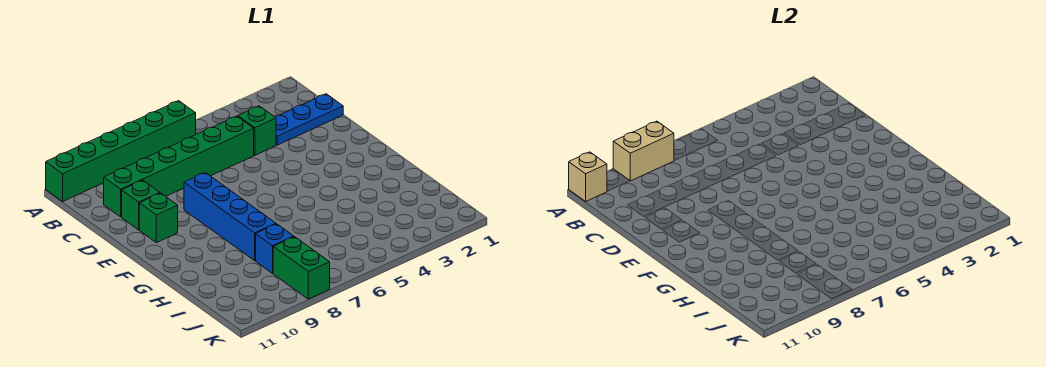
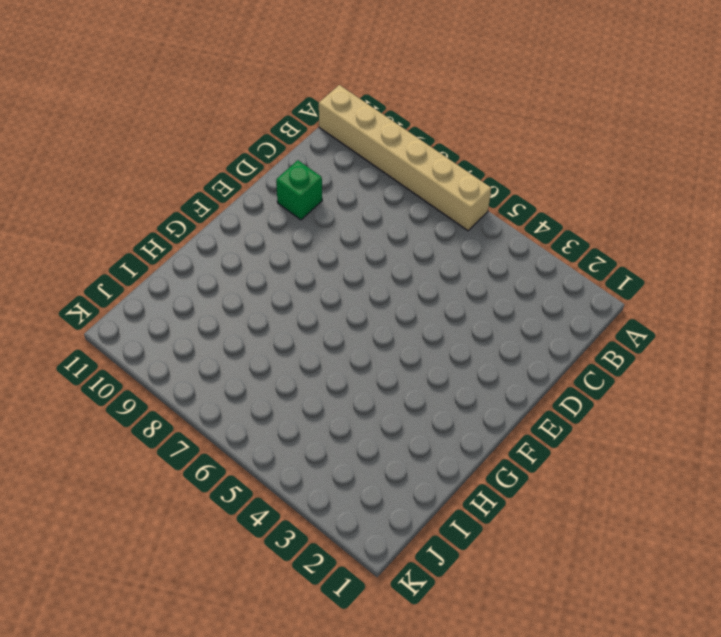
tan brick A6:A11 level 1 -> green brick A6:A11 level 1
none -> blue plate C1:C3 level 1
none -> green brick C4 level 1

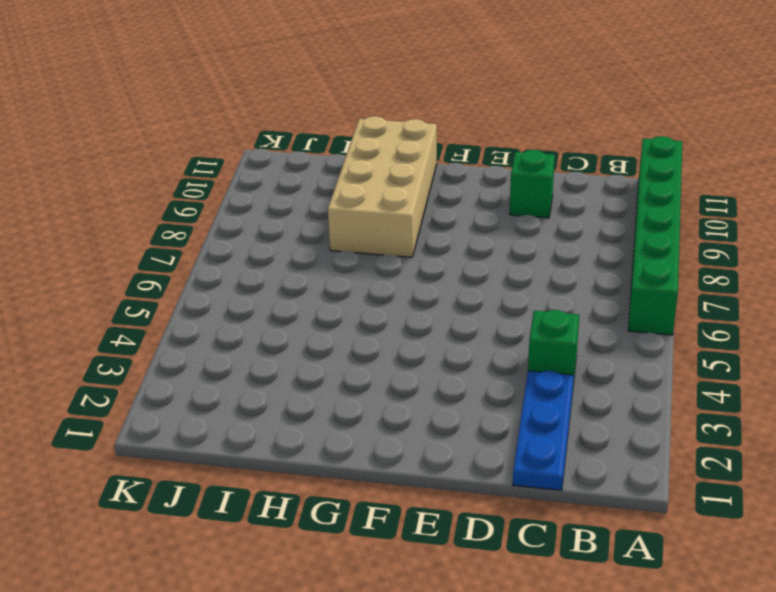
tan brick G8:H11 level 1 -> blue brick E8:H8 level 1
none -> green brick C5:C10 level 1
none -> green brick E10 level 1

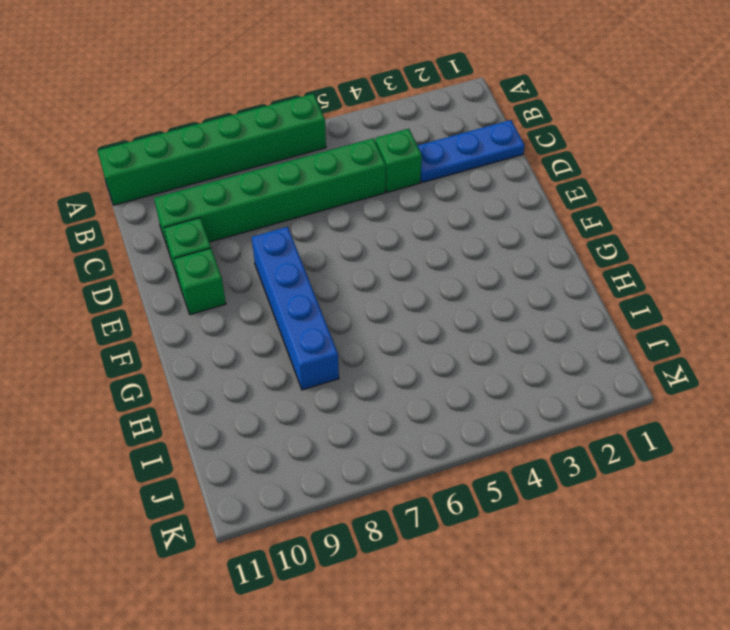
none -> blue brick I8 level 1
none -> green brick J8:K8 level 1

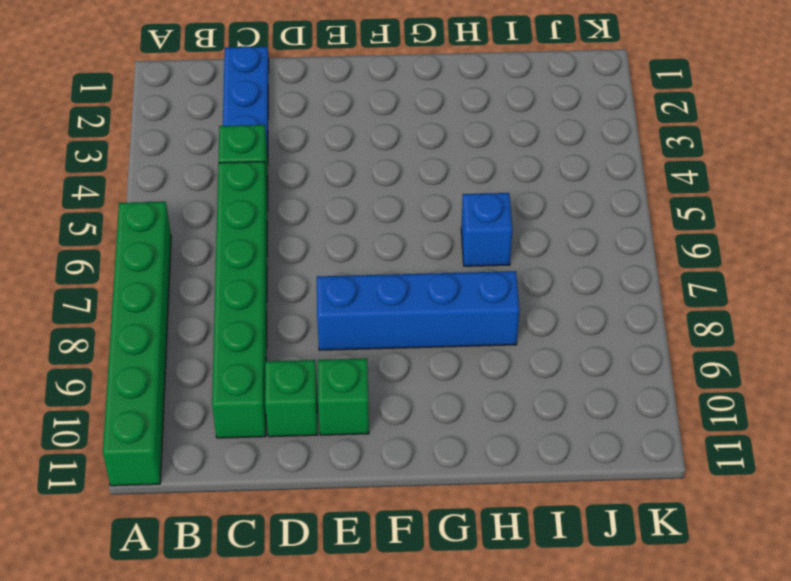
blue brick H6 level 1 -> blue brick I8 level 1
none -> green brick J8:K8 level 1
none -> tan brick A8:A9 level 2

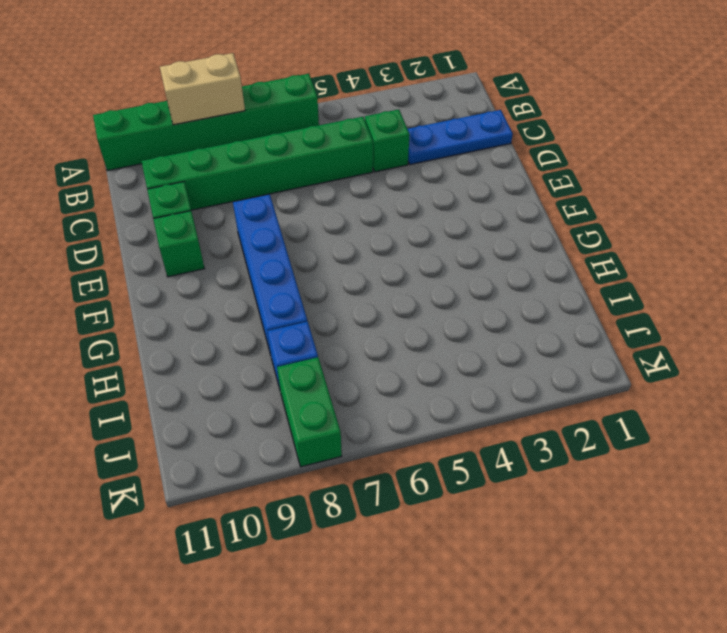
none -> tan brick A11 level 2

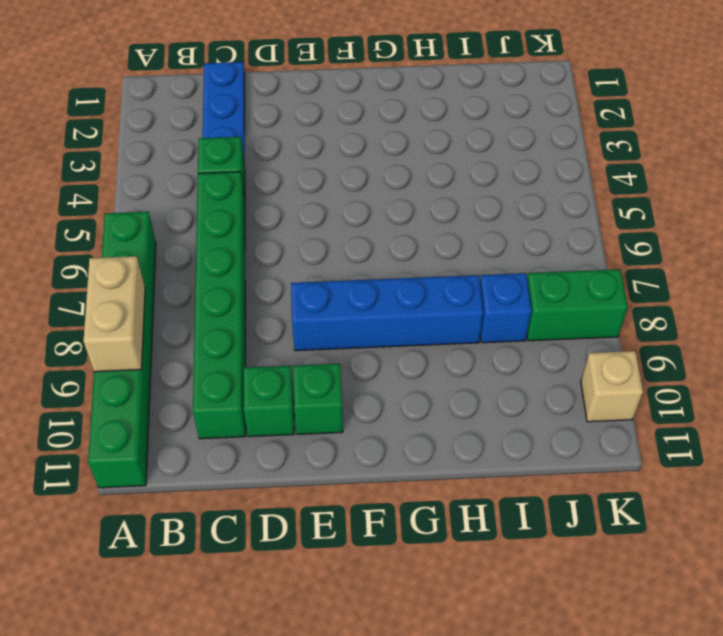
tan brick K10 level 1 -> tan brick A11 level 2

